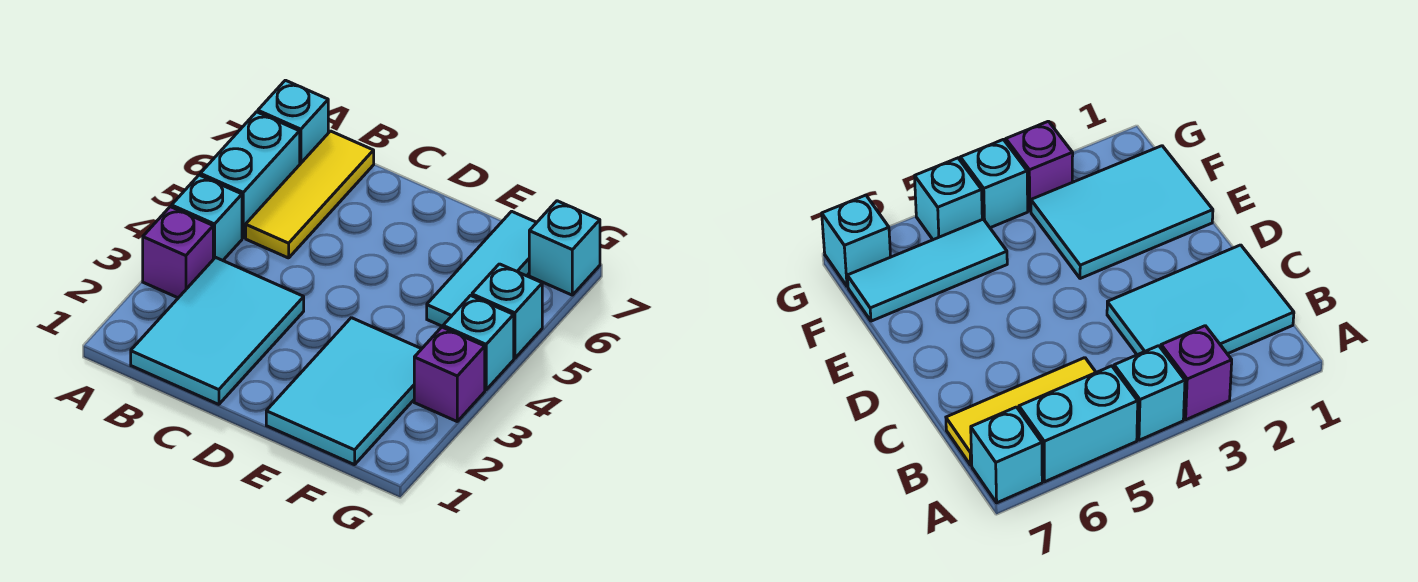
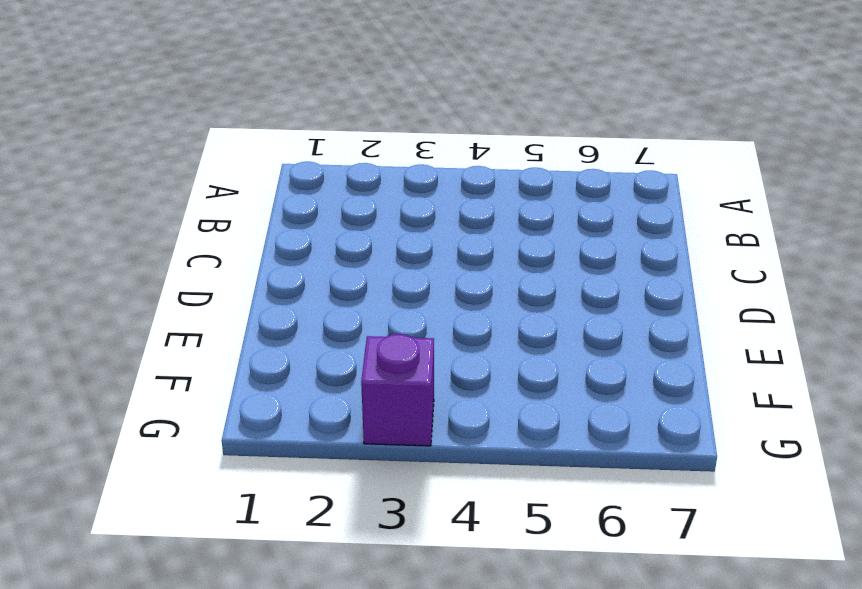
none -> purple brick A3 level 1
none -> cyan brick A4 level 1
none -> cyan brick A5:A6 level 1

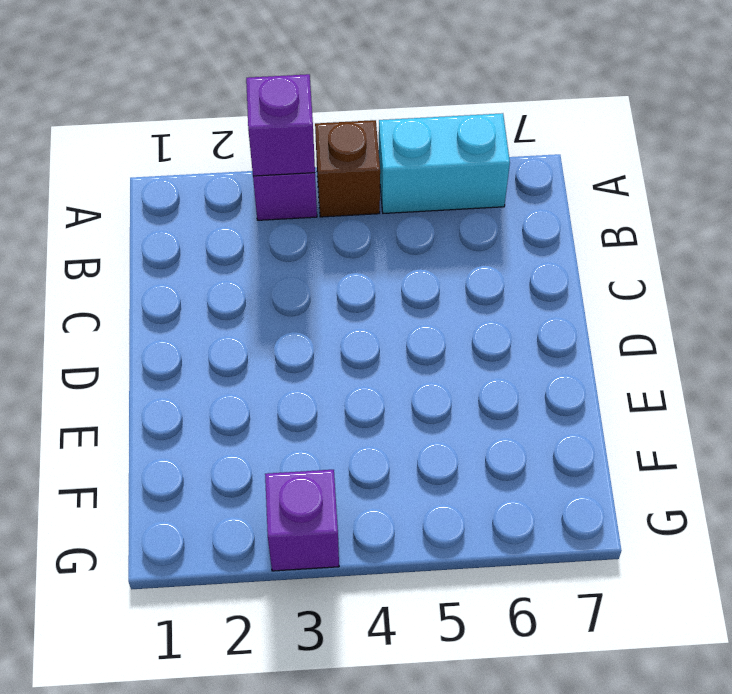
purple brick A3 level 2 -> none
brown brick A4 level 1 -> cyan brick A4 level 1
none -> cyan brick A7 level 1
none -> cyan tile B1:C3 level 1
none -> yellow tile B5:B7 level 1

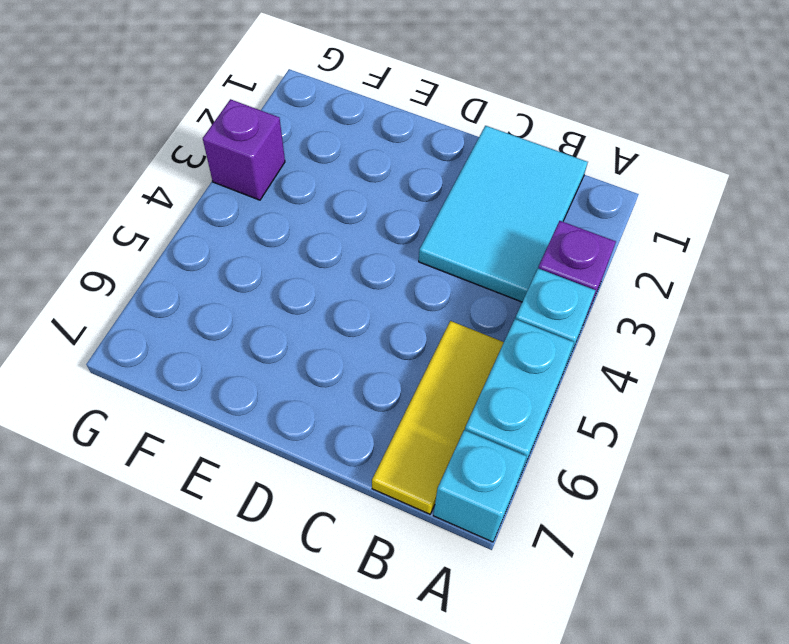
none -> cyan tile E1:F3 level 1
none -> cyan tile F5:F7 level 1
none -> cyan brick G4 level 1

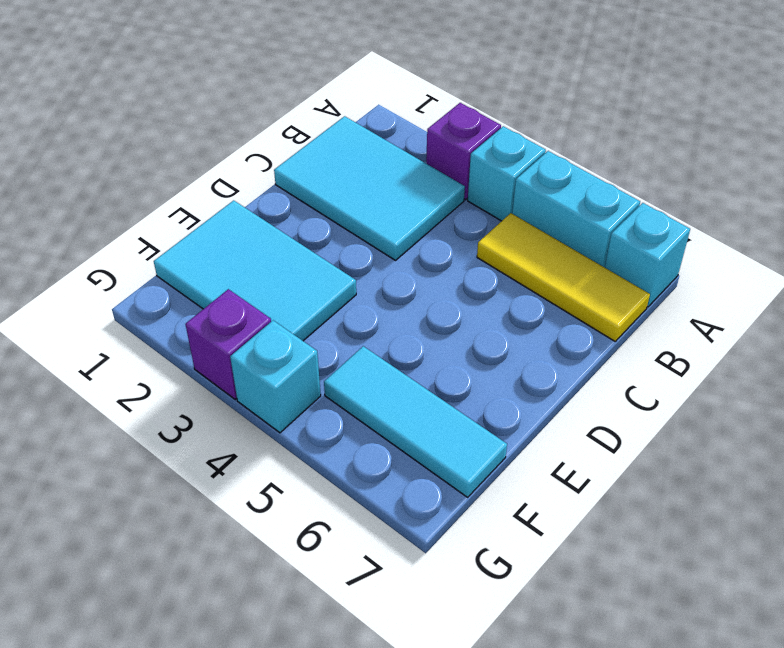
none -> cyan brick G5 level 1
none -> cyan brick G7 level 1

